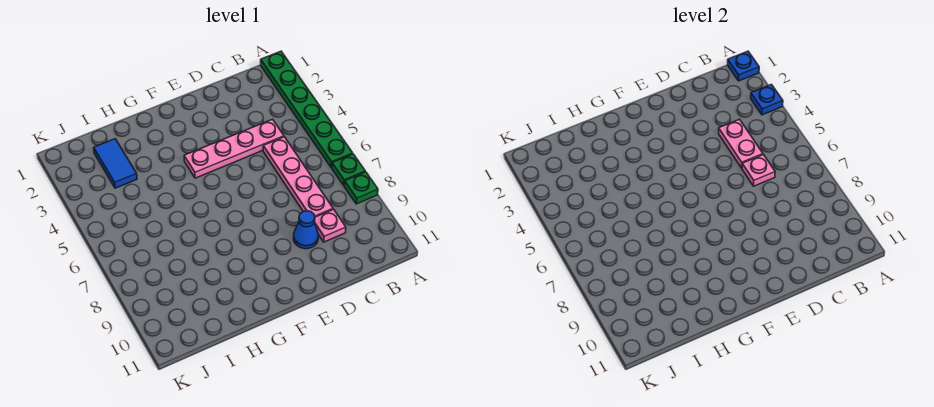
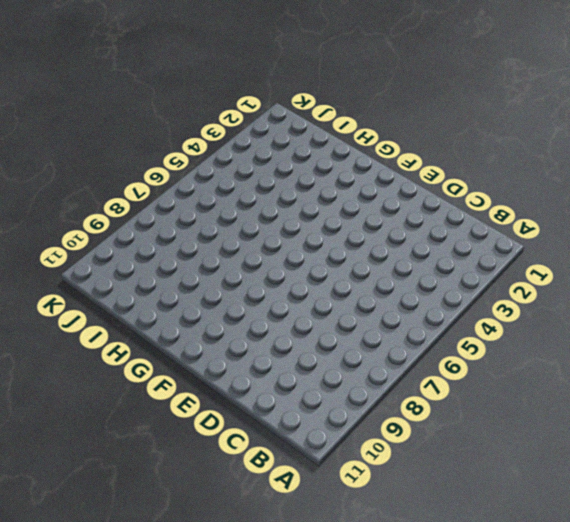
none -> green plate A1:A6 level 1
none -> green plate A7 level 1
none -> green plate A8 level 1

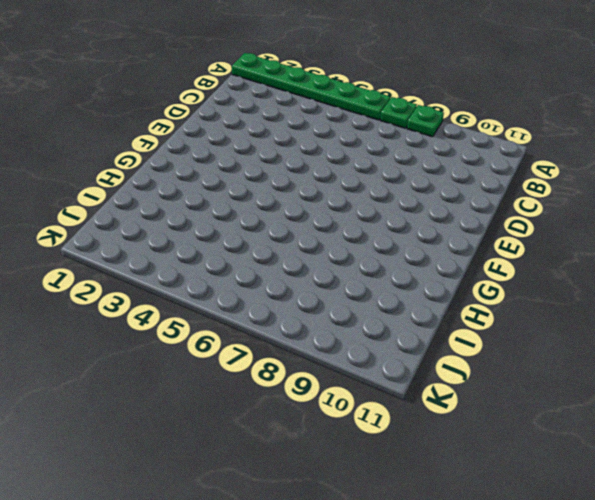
none -> pink plate C4:F4 level 1
none -> pink plate C5:C8 level 1
none -> pink plate C9 level 1

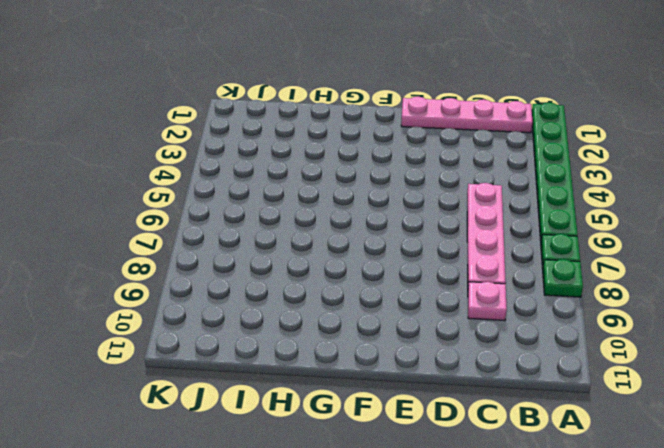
pink plate B1:E1 level 1 -> pink plate C4:F4 level 1
none -> blue cone D9 level 1
none -> blue tile I2:I3 level 1
none -> blue plate A1 level 2

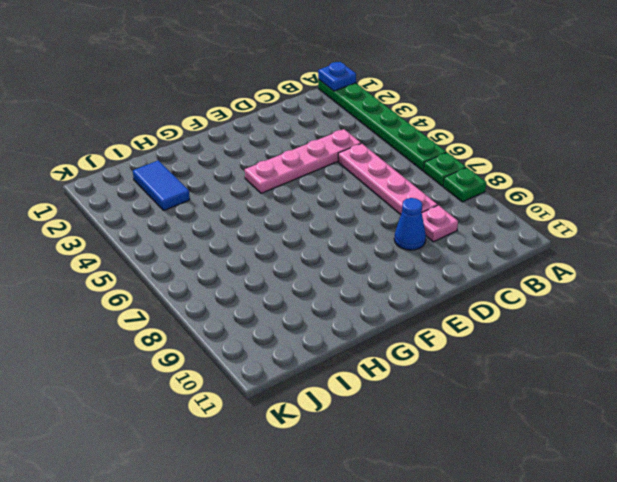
none -> blue plate A3 level 2
none -> pink plate C4:C5 level 2
none -> pink plate C6 level 2

